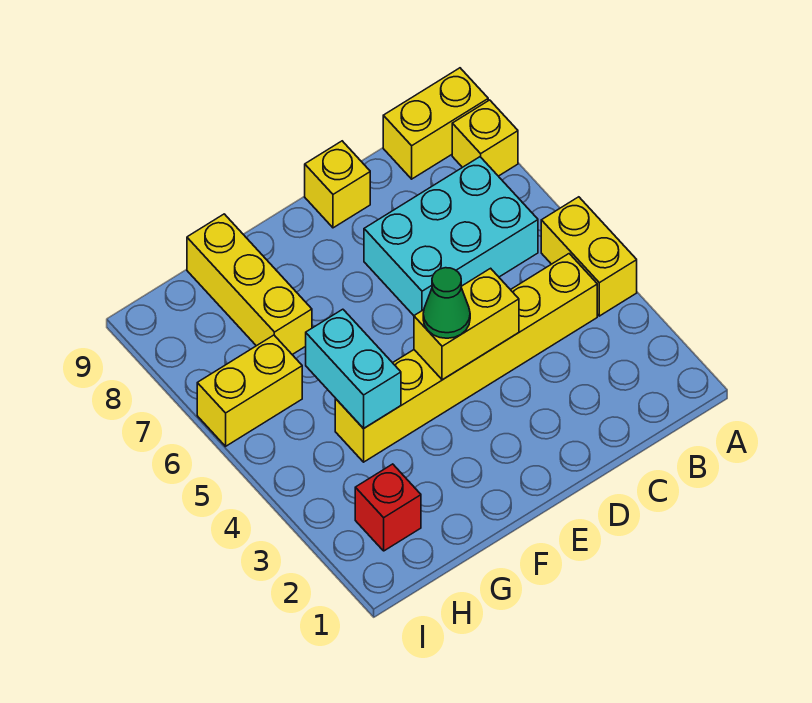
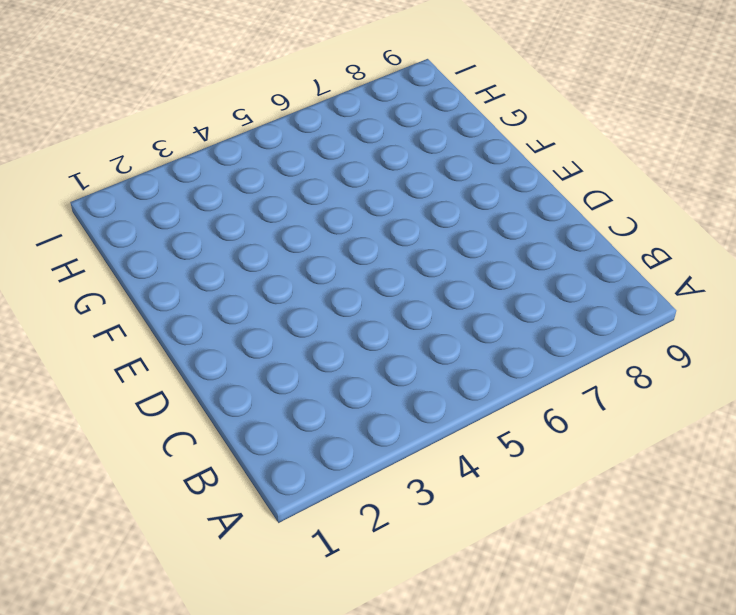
none -> yellow brick A4:A5 level 1
none -> yellow brick A8 level 1
none -> yellow brick A9:B9 level 1

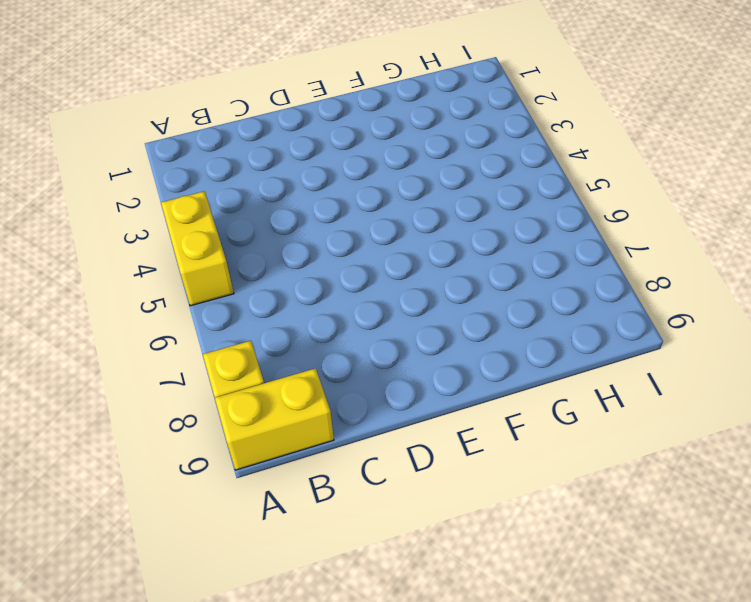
none -> yellow brick B4:G4 level 1
none -> cyan brick B6:D7 level 1
none -> yellow brick D9 level 1

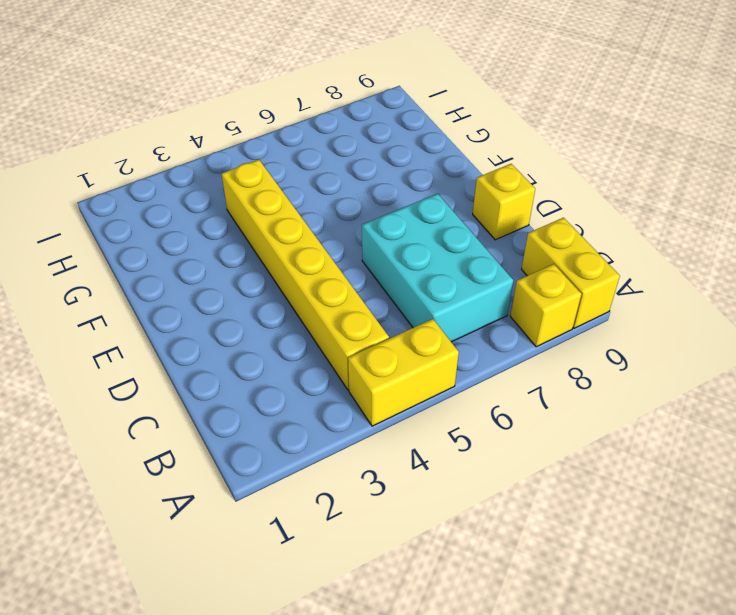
none -> yellow brick G7:G9 level 1
none -> red brick H2 level 1
none -> yellow brick H6:I6 level 1

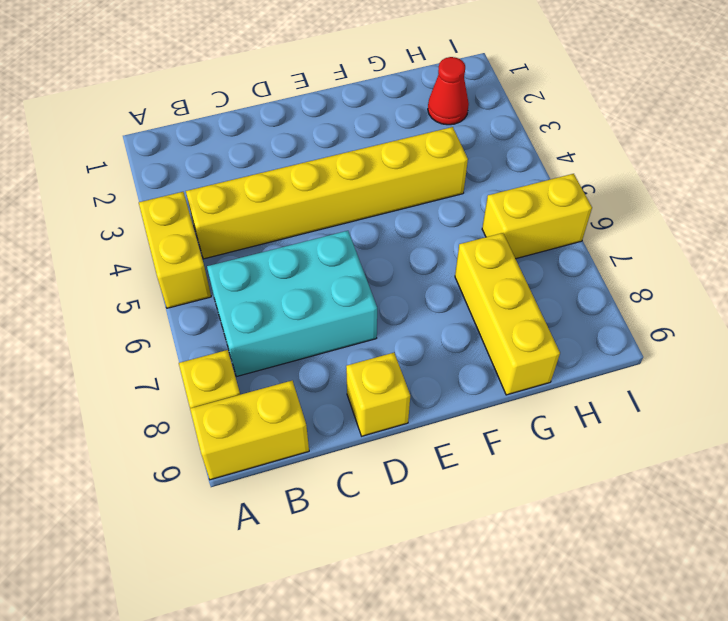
red cone H2 level 1 -> red brick H2 level 1
none -> yellow brick D4:E4 level 2
none -> cyan brick G4:G5 level 2
none -> green cone E4 level 3

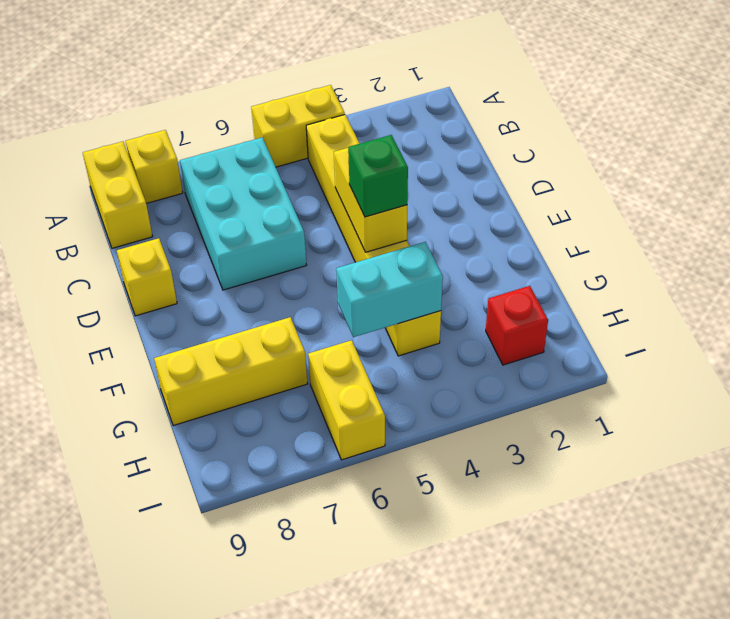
green brick E4 level 3 -> green cone E4 level 3

